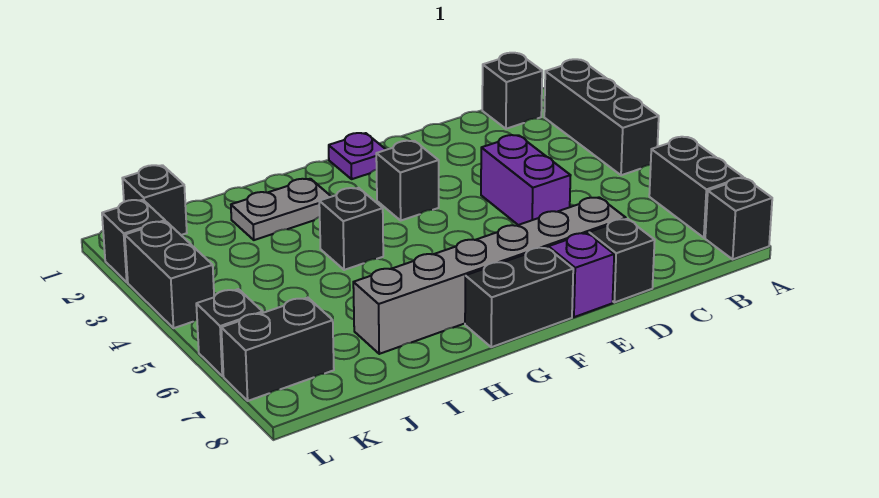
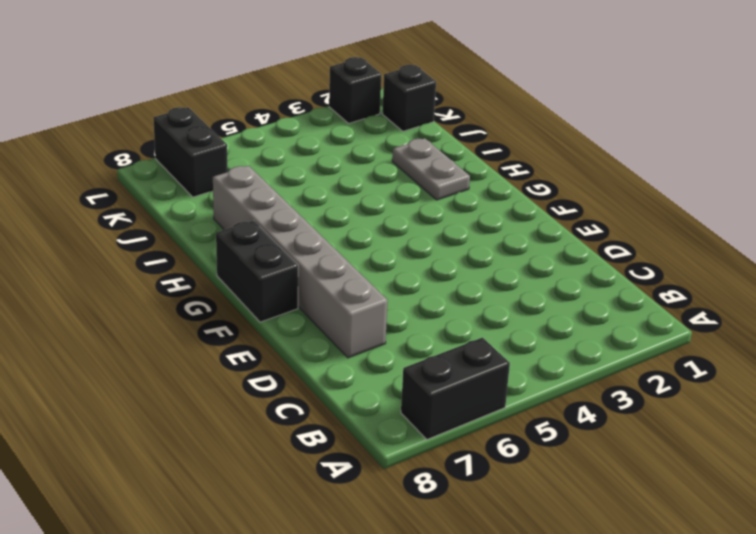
none -> black brick A2:A4 level 1
none -> black brick A8 level 1
none -> black brick B1 level 1

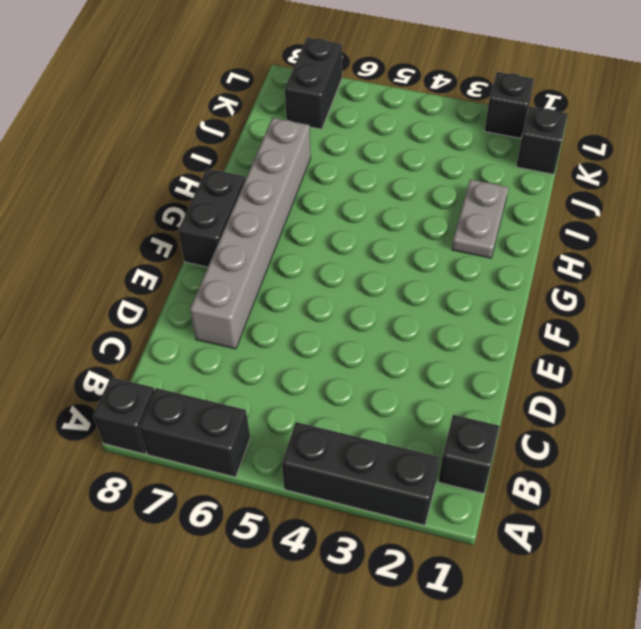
none -> purple brick D4:D5 level 1
none -> black brick D8 level 1
none -> purple brick E8 level 1

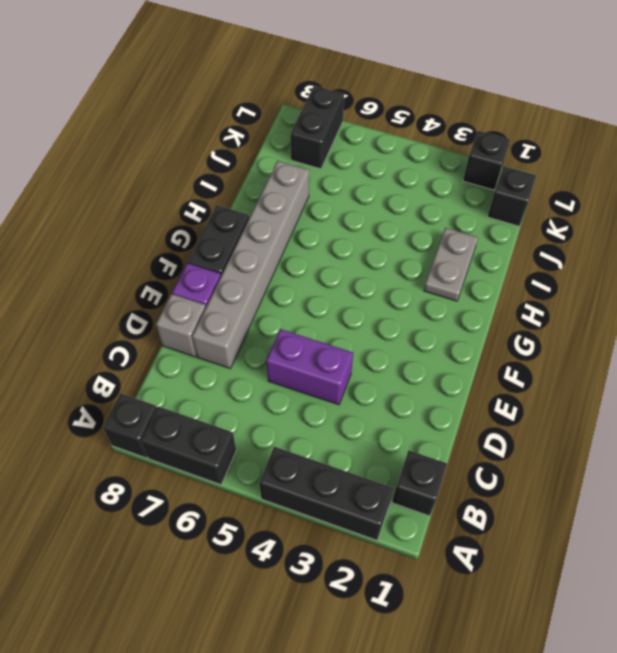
grey brick D8 level 1 -> black brick D8 level 1
none -> purple plate F1 level 1
none -> black brick F3 level 1
none -> black brick H4 level 1

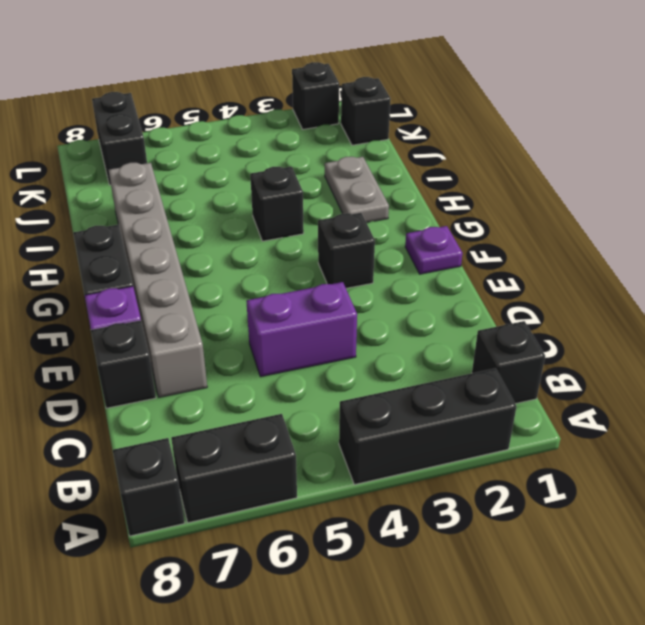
none -> black brick L3:L4 level 1
none -> black brick L6 level 1

